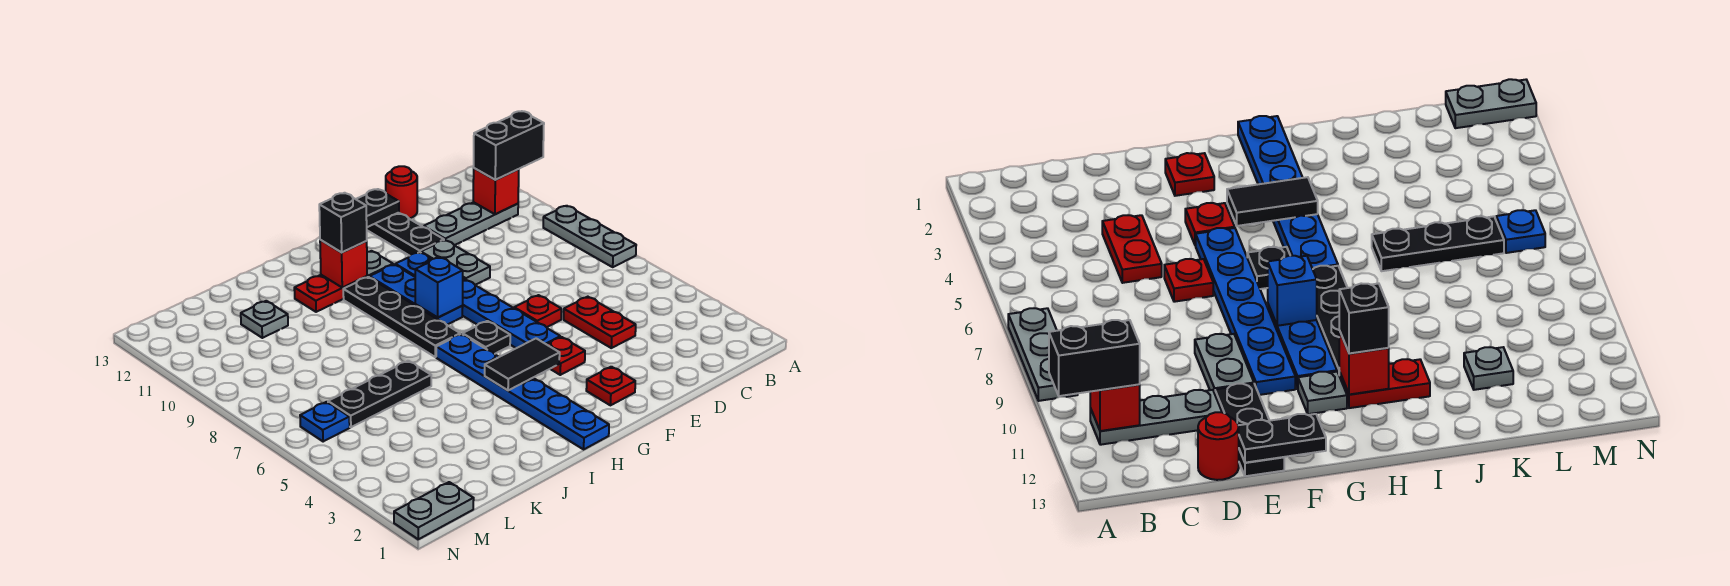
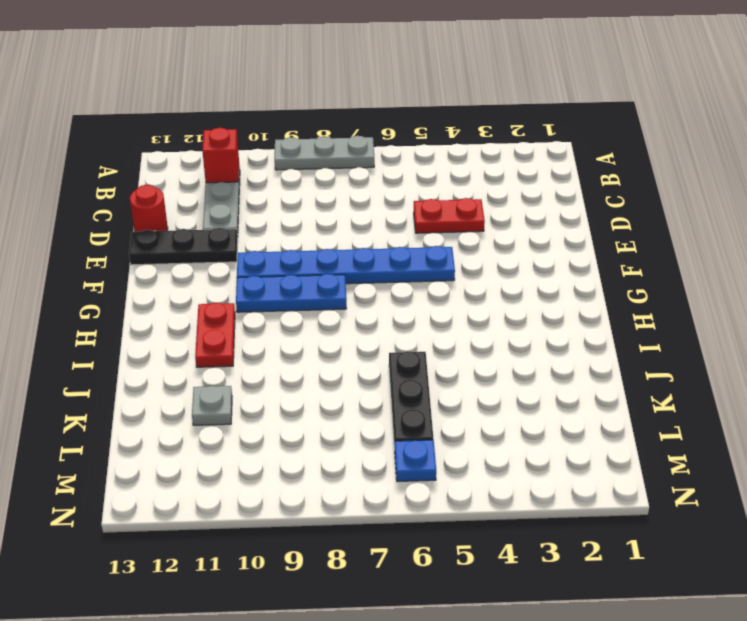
none -> red plate E6 level 1
none -> grey plate E9:E10 level 1
none -> red plate F2 level 1

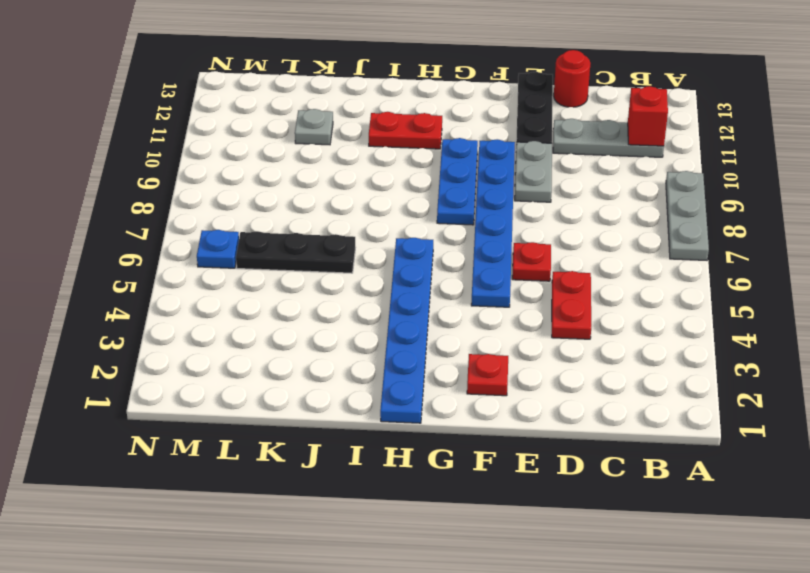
none -> red plate F4 level 1
none -> black plate G6 level 1
none -> grey plate G11 level 1

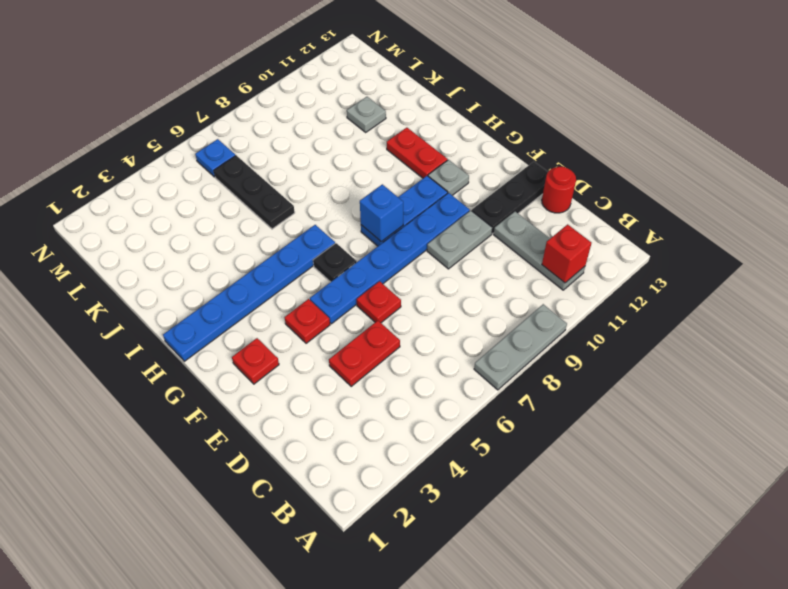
none -> black plate H7:H10 level 1
none -> grey plate M1:N1 level 1
none -> black plate E13:F13 level 2

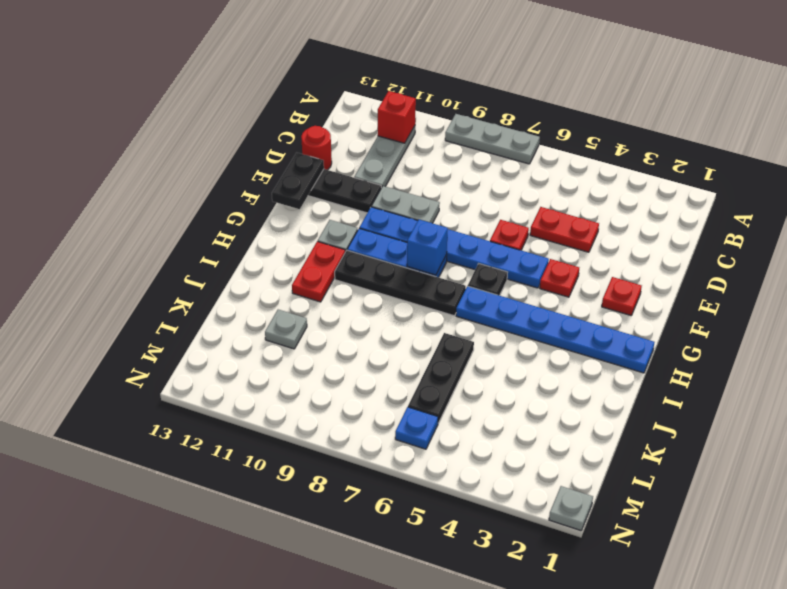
grey plate N1 level 1 -> grey plate M1:N1 level 1
none -> black tile G4:H4 level 2
none -> red brick H11 level 2
none -> black brick A11:B11 level 3

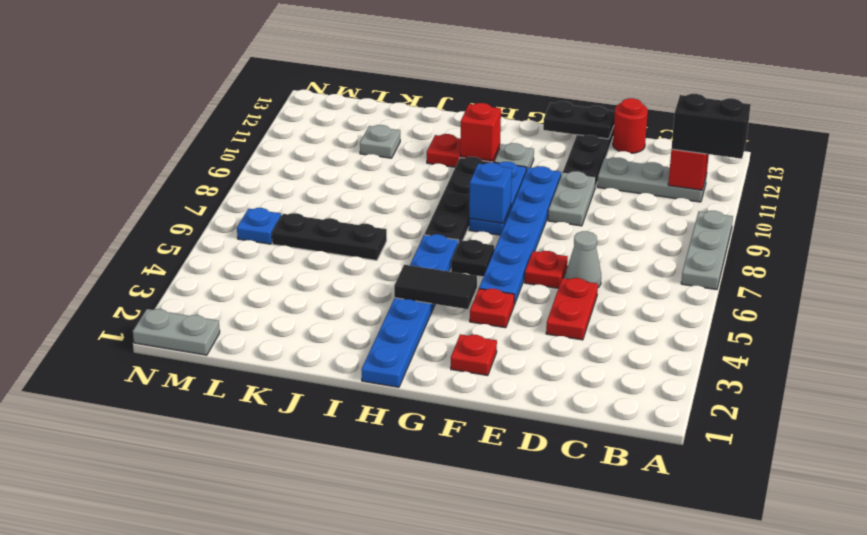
grey cone D6 level 1 -> none
none -> black brick H11 level 3

